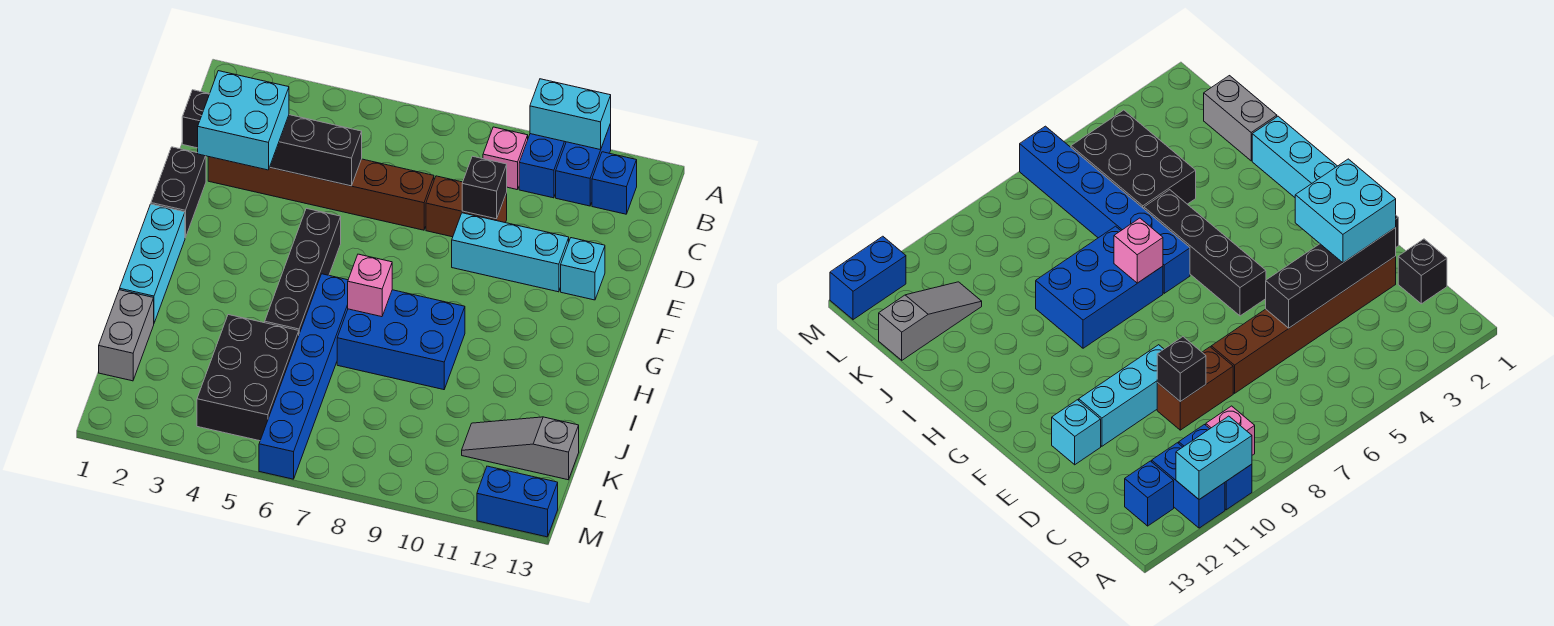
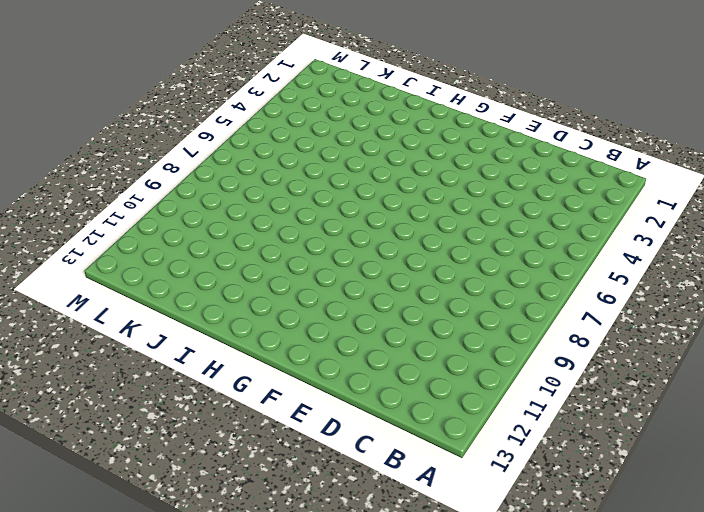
none -> blue brick A10:B10 level 1
none -> blue brick A11:B11 level 1
none -> pink brick B9 level 1

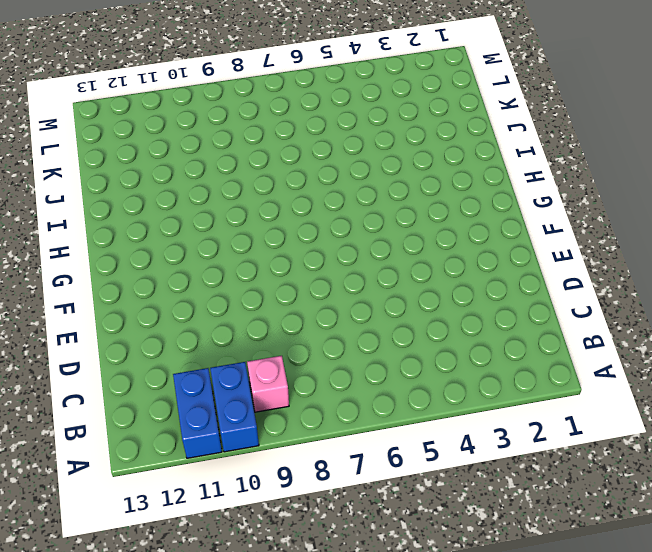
none -> blue brick B12 level 1
none -> black brick C1 level 1
none -> brown brick D2:D7 level 1

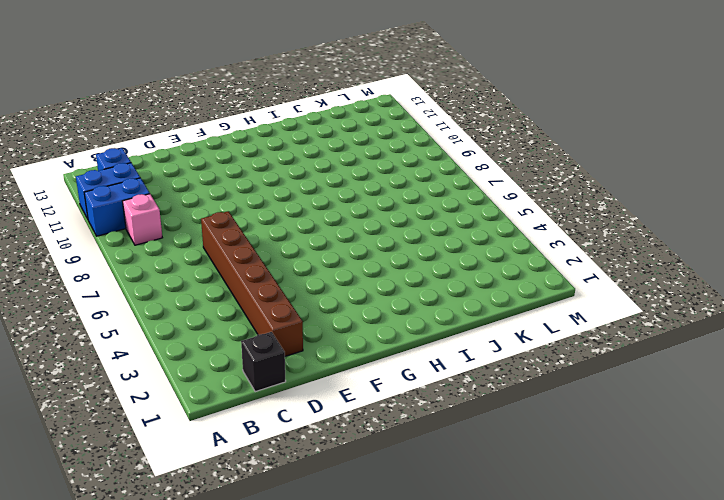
none -> brown brick D8:D9 level 1
none -> black brick E1:F1 level 1
none -> cyan brick E9:E11 level 1

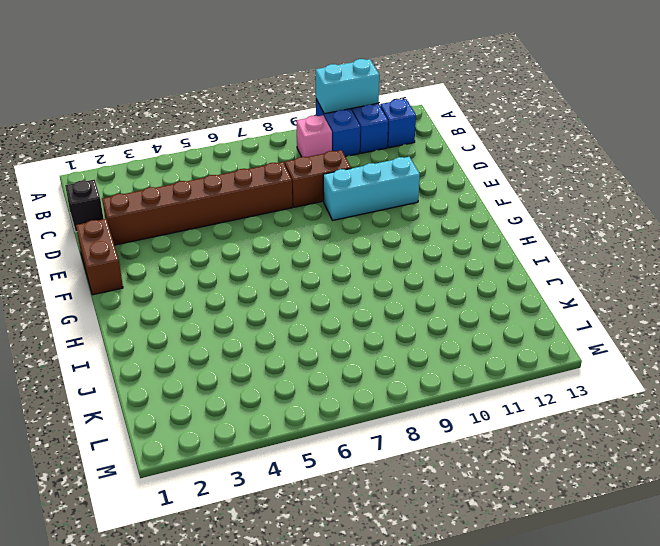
brown brick E1:F1 level 1 -> black brick E1:F1 level 1
none -> cyan brick E12 level 1
none -> black brick F5:I5 level 1
none -> cyan brick G1:I1 level 1

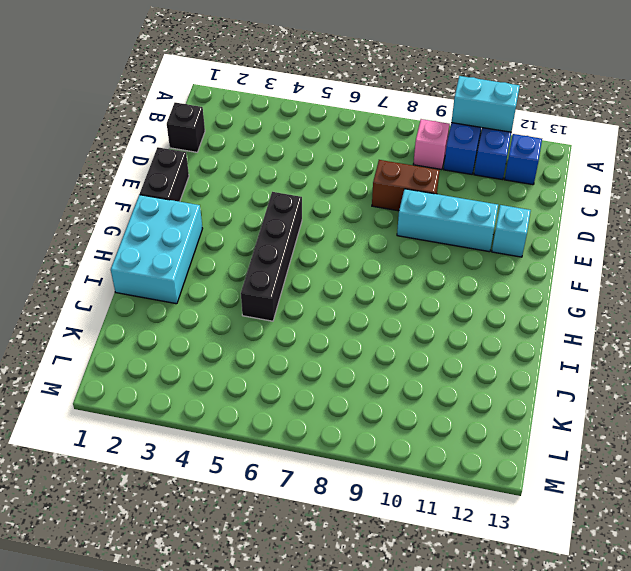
cyan brick G1:I2 level 1 -> cyan brick G1:I1 level 1
none -> brown brick D2:D7 level 1
none -> blue brick H6:M6 level 1
none -> blue brick H7:I9 level 1

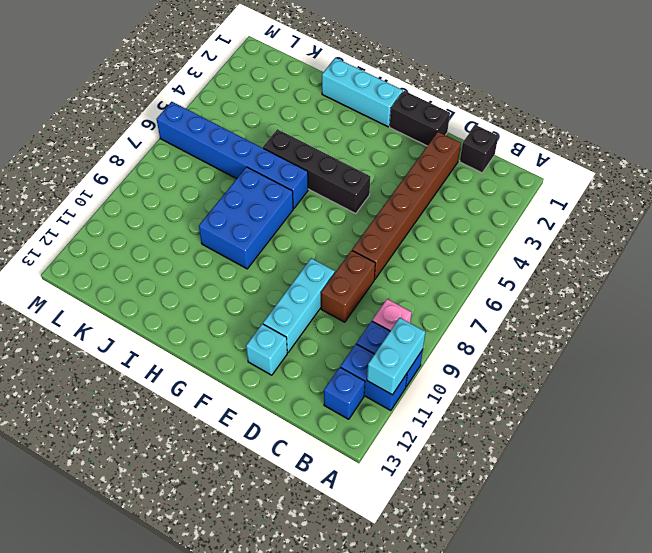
none -> grey brick J1:K1 level 1
none -> black brick J4:L5 level 1
none -> grey slope K11:K13 level 1 top 13

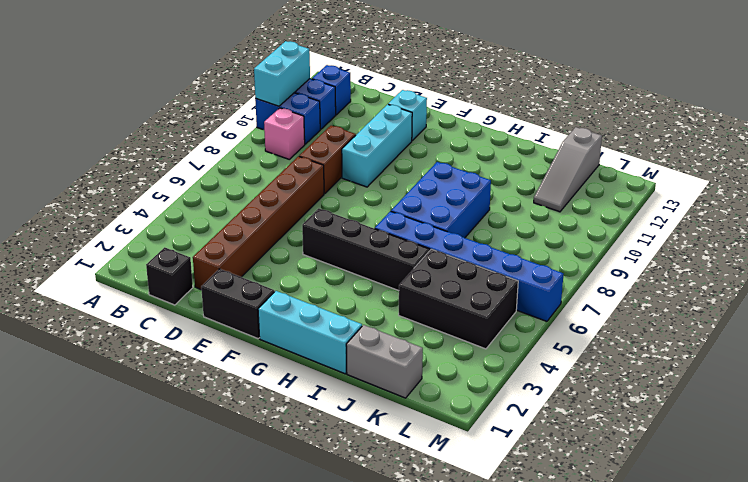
none -> blue brick M12:M13 level 1
none -> black brick D2:D5 level 2
none -> black brick D9 level 2

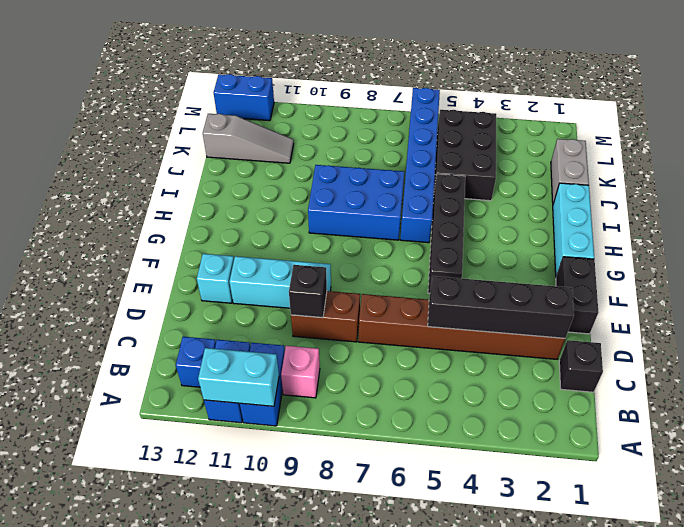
none -> pink brick H7 level 2
none -> cyan brick D2:E3 level 3

